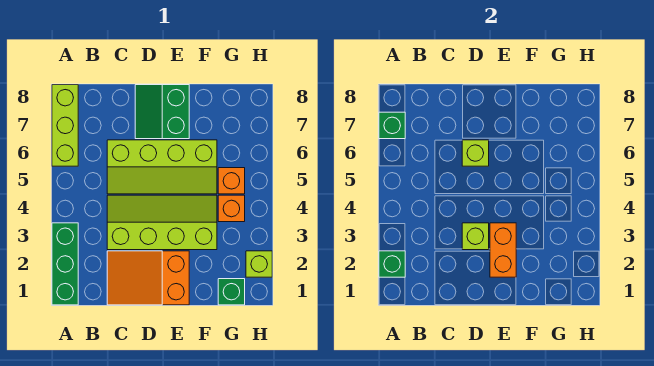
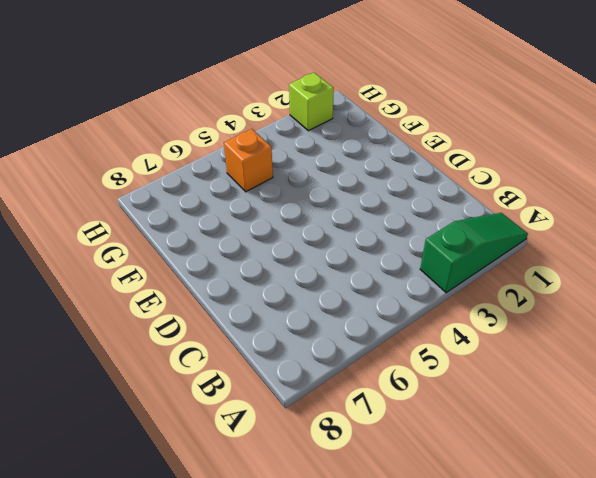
green slope A1:A3 level 1 top 3 -> green brick A1:A3 level 1
none -> lime brick A6:A8 level 1
none -> orange slope C1:E2 level 1 top E
none -> lime slope C3:F4 level 1 top 3

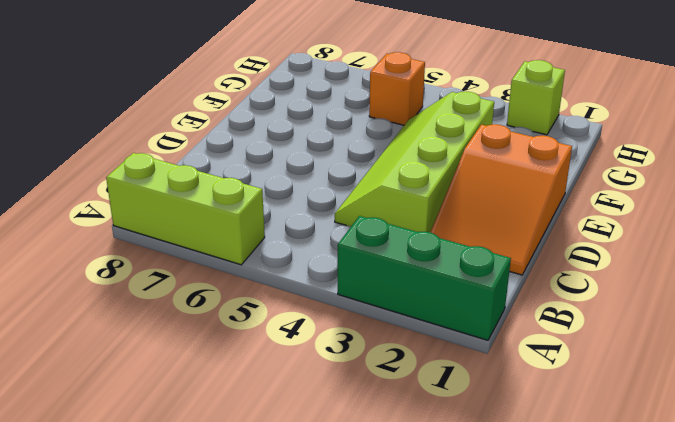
none -> lime slope C5:F6 level 1 top 6
none -> green slope D7:E8 level 1 top E
none -> green brick G1 level 1

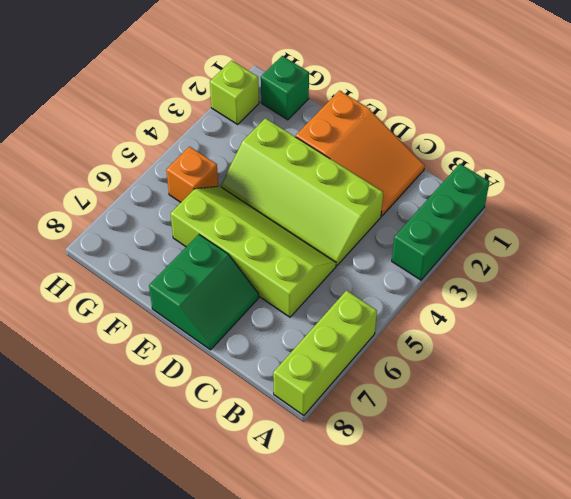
none -> orange brick G4 level 1
none -> green brick A2 level 2
none -> green brick A7 level 2

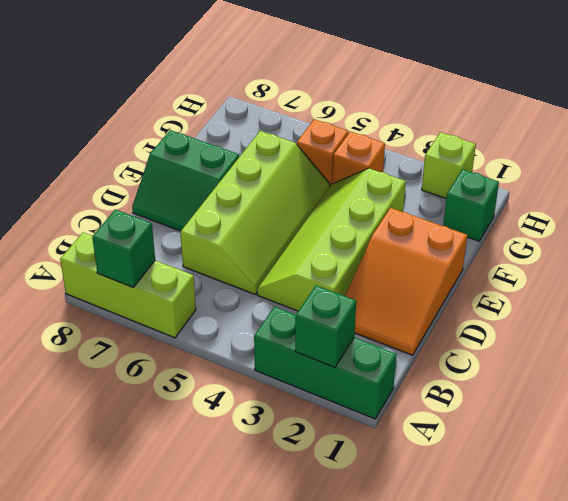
none -> lime brick D3 level 2
none -> lime brick D6 level 2
none -> orange brick E2:E3 level 2

